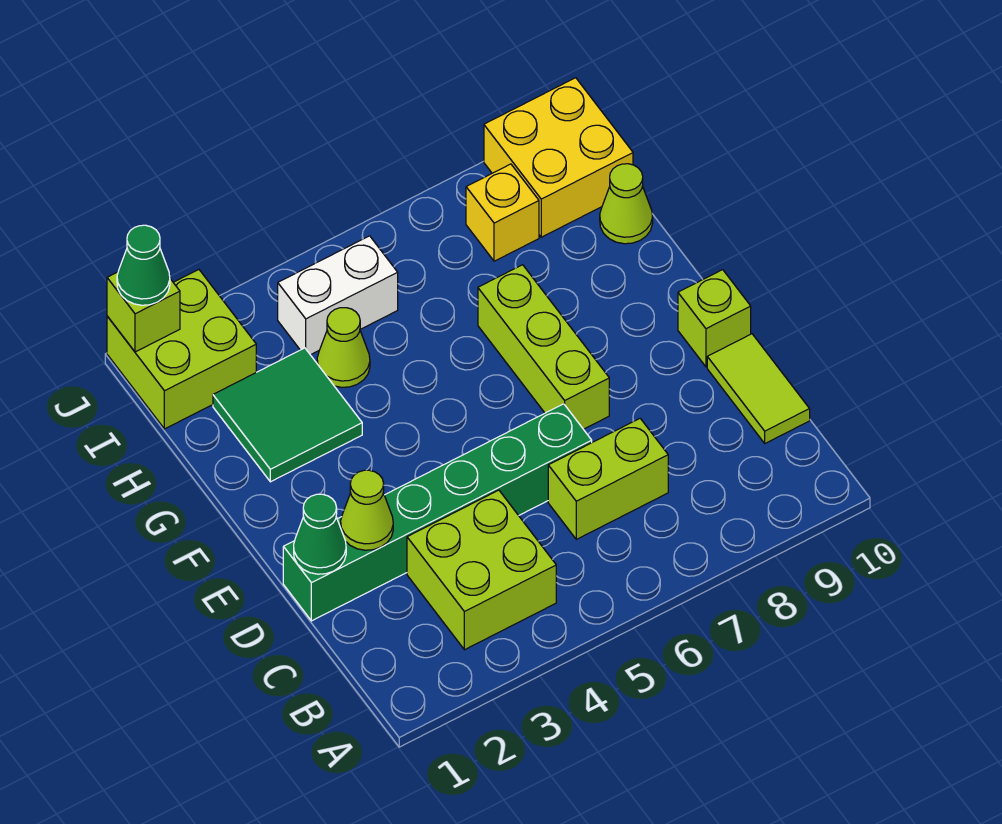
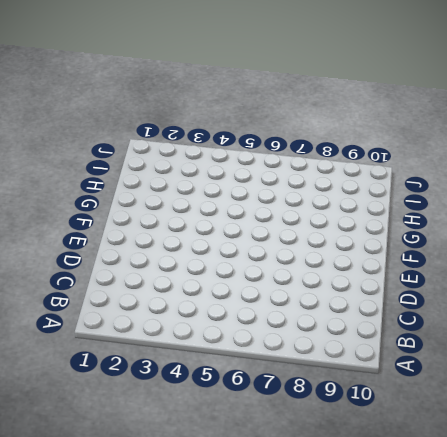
none -> lime brick B3:C4 level 1
none -> lime brick C6:C7 level 1
none -> lime tile C10:D10 level 1

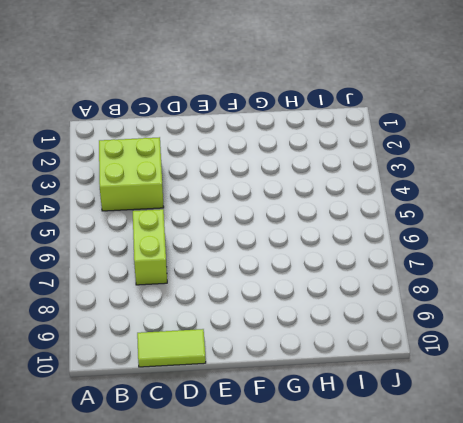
none -> green brick D1:D6 level 1
none -> lime brick E7:G7 level 1
none -> lime brick E10 level 1

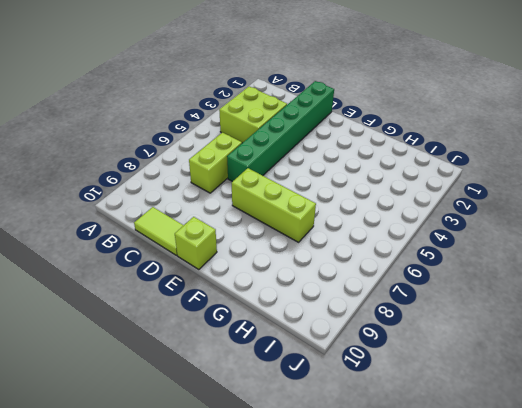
none -> green tile G2:H3 level 1
none -> lime cone H4 level 1
none -> lime cone H10 level 1

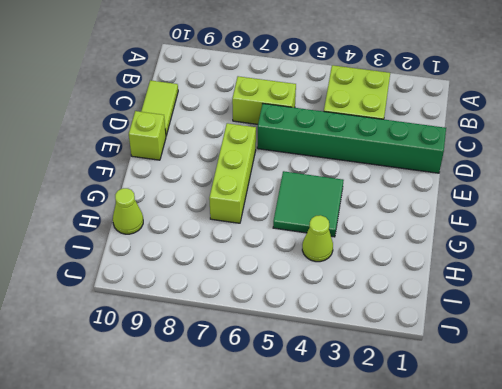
green tile F4:G5 level 1 -> green tile G2:H3 level 1
none -> lime brick I1:J2 level 1
none -> white brick I4:I5 level 1
none -> yellow brick I8 level 1

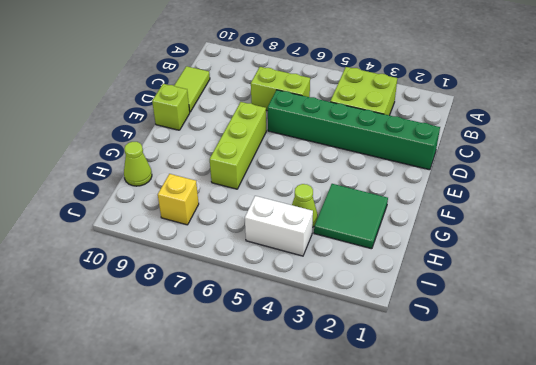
none -> lime brick I1:J2 level 1
none -> yellow brick I9:J10 level 1
none -> green cone D1 level 2

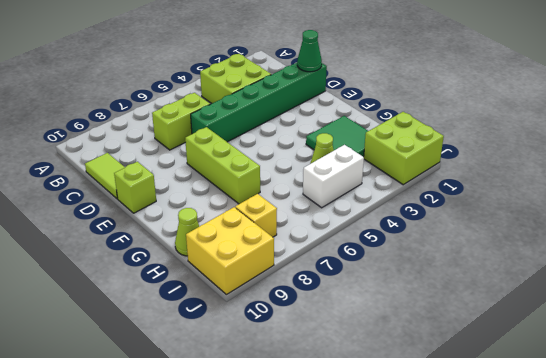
none -> lime cone D2 level 2
none -> lime brick J1 level 2
none -> green cone J1 level 3

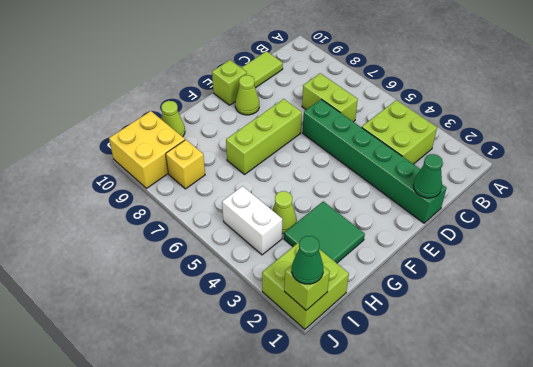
lime cone E9 level 1 -> lime cone D2 level 2

